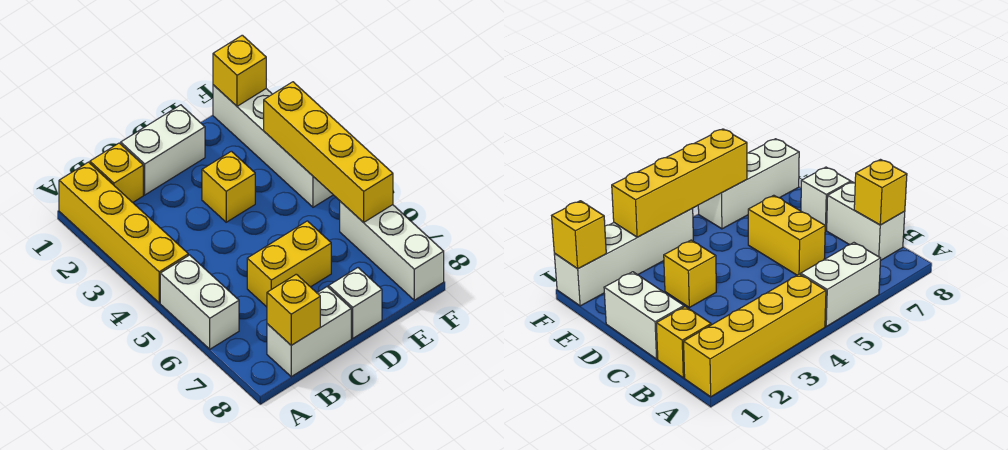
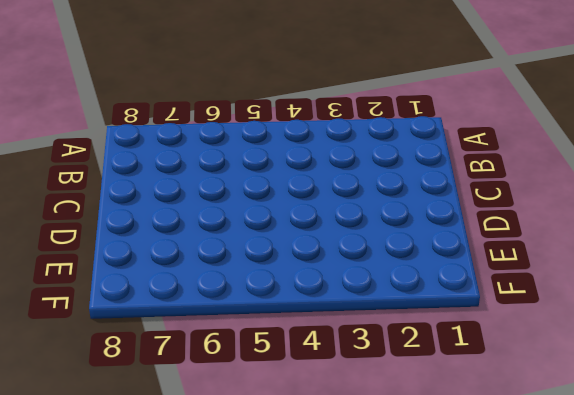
none -> yellow brick A1:A4 level 1
none -> white brick A5:A6 level 1
none -> yellow brick B1 level 1

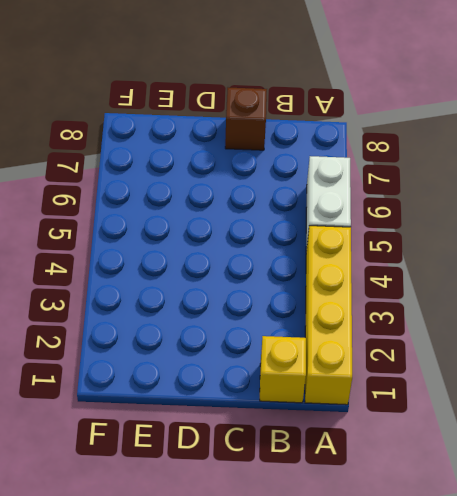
brown brick C8 level 1 -> white brick B8:C8 level 1
none -> white brick C1:D1 level 1
none -> yellow brick C6:D6 level 1
none -> yellow brick D3 level 1

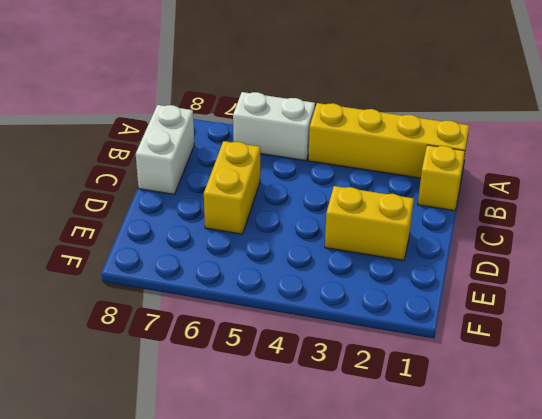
yellow brick D2:D3 level 1 -> yellow brick D3 level 1
none -> white brick C1:D1 level 1
none -> white brick D8 level 1
none -> white brick F1:F4 level 1

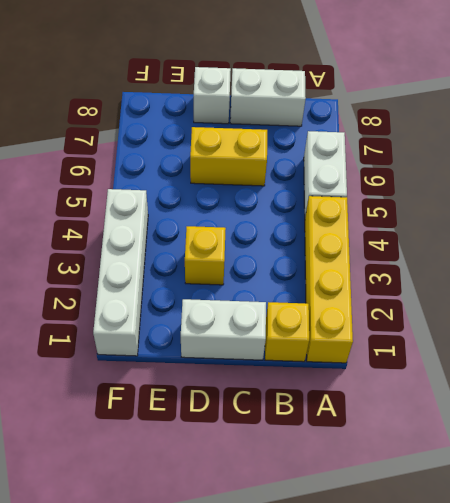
none -> white brick F6:F8 level 1
none -> yellow brick B8 level 2
none -> yellow brick F1 level 2

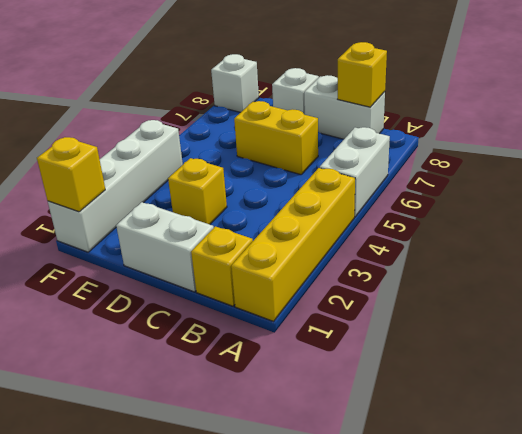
white brick F8 level 1 -> white brick F6:F8 level 1
none -> yellow brick F3:F6 level 2

